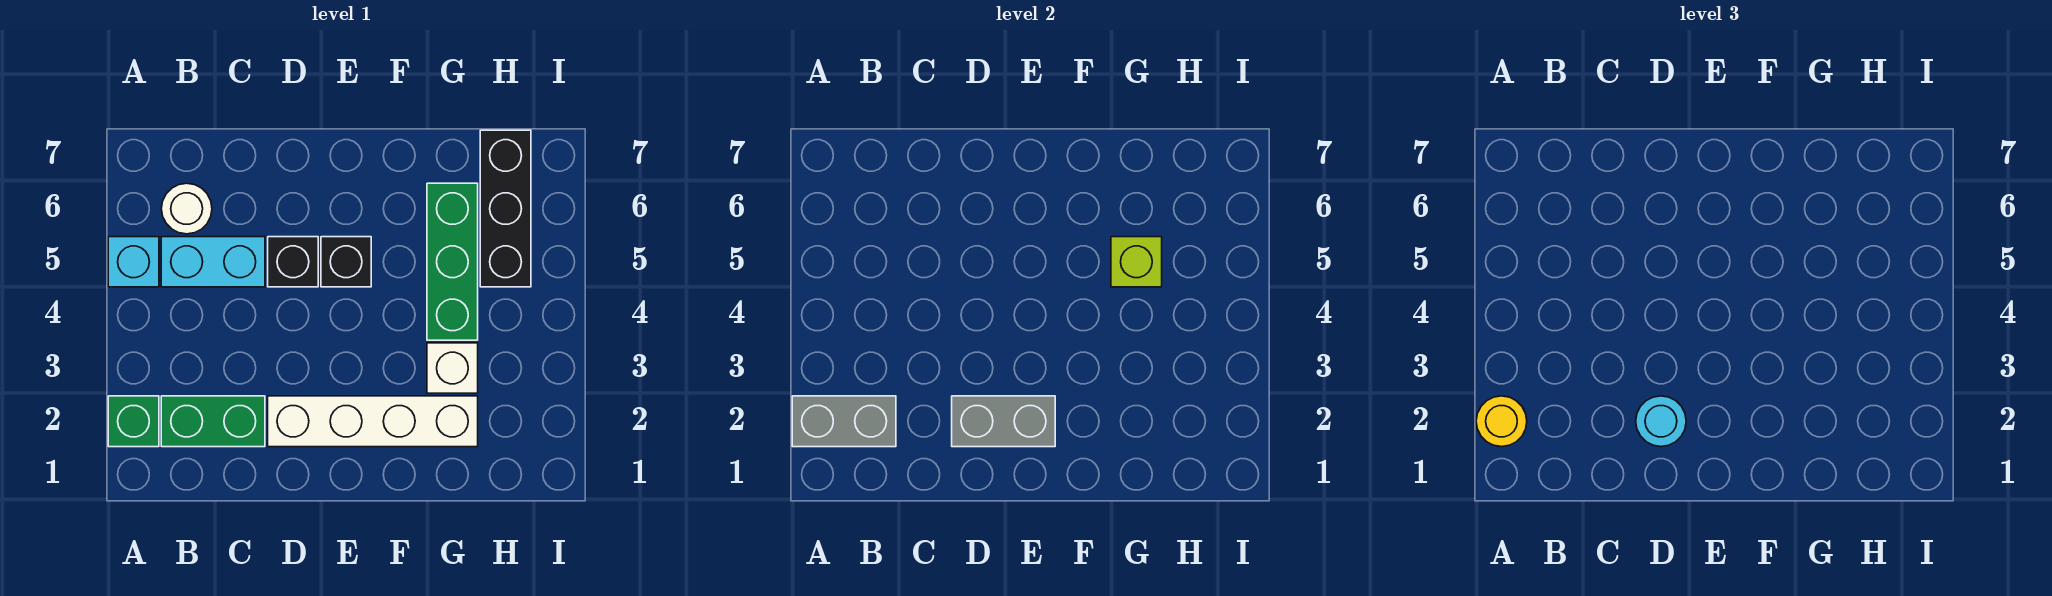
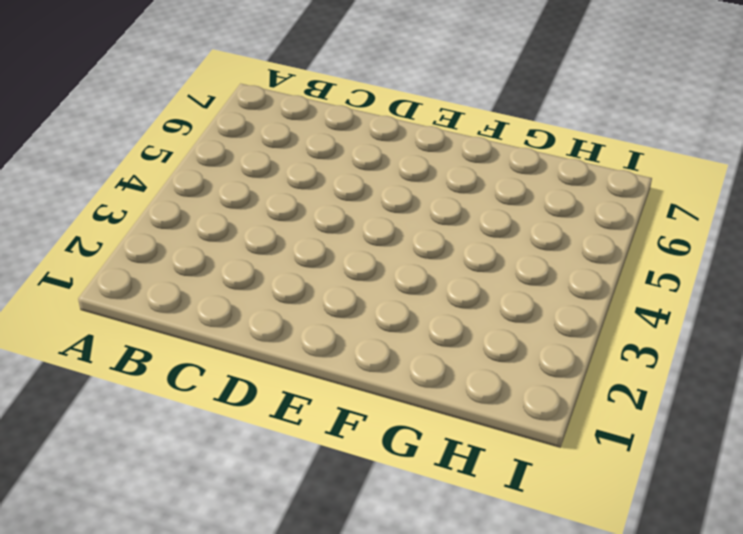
none -> green brick A2 level 1
none -> cyan brick A5 level 1
none -> green brick B2:C2 level 1

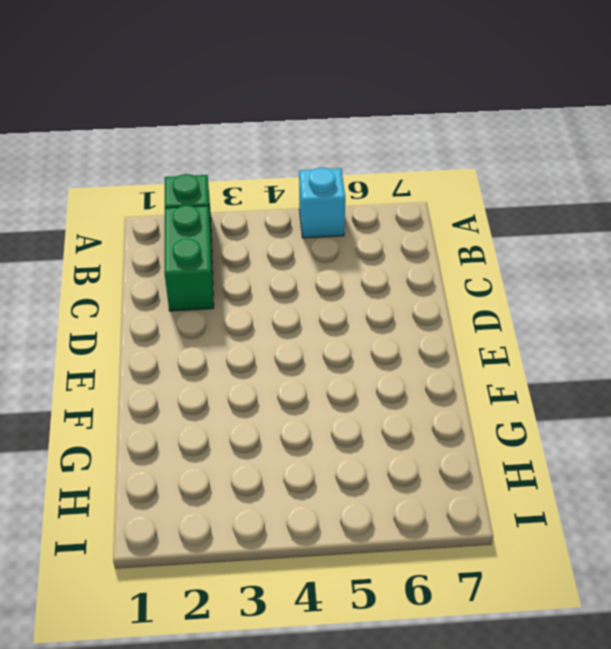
none -> cyan brick B5:C5 level 1
none -> white round brick B6 level 1
none -> white brick D2:G2 level 1

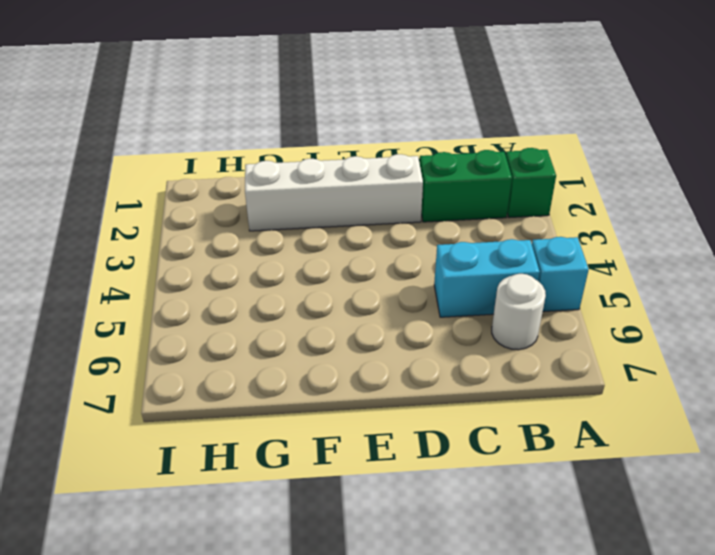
none -> black brick D5 level 1
none -> black brick E5 level 1
none -> white brick G3 level 1

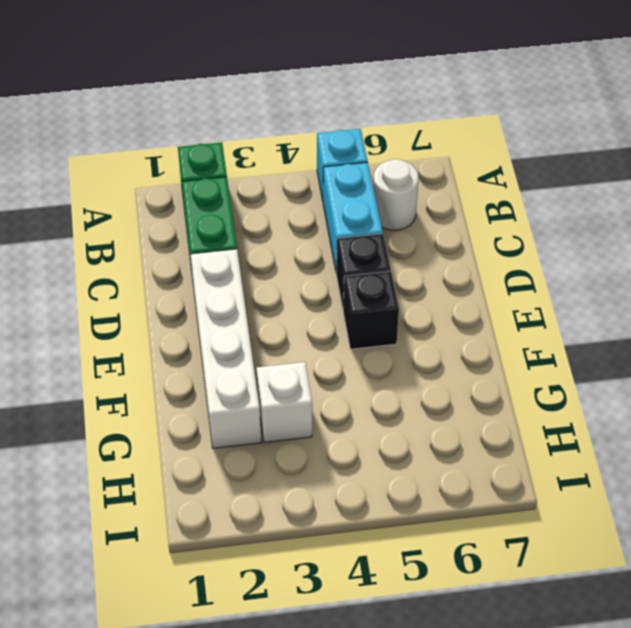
none -> green brick G4:G6 level 1
none -> black brick H5:H7 level 1
none -> grey brick A2:B2 level 2

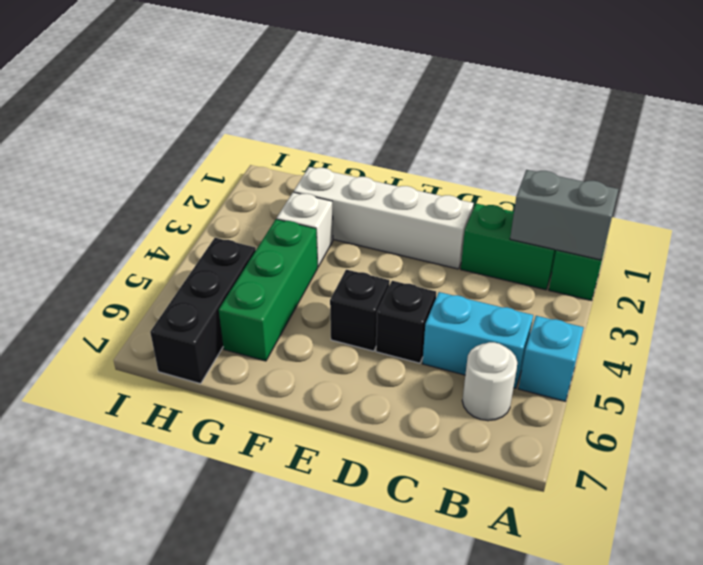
none -> grey brick D2:E2 level 2
none -> lime brick G5 level 2
none -> yellow round brick A2 level 3

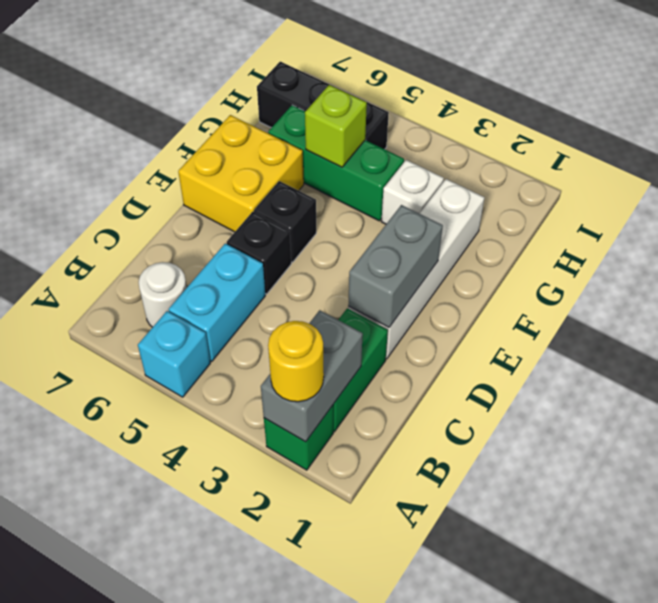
yellow brick E6:F7 level 1 -> none
none -> cyan round brick D2 level 3

